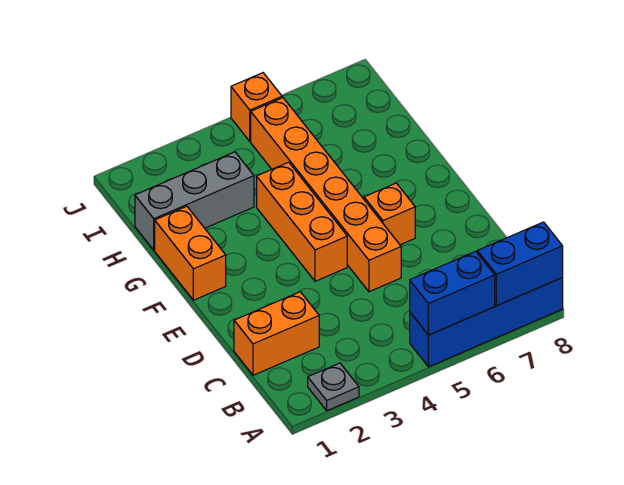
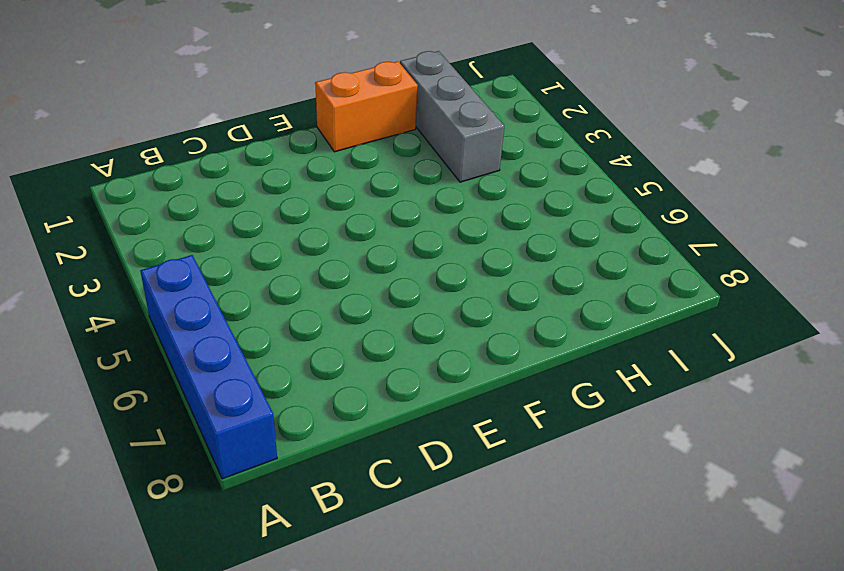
none -> grey plate A2 level 1
none -> orange brick C1:C2 level 1

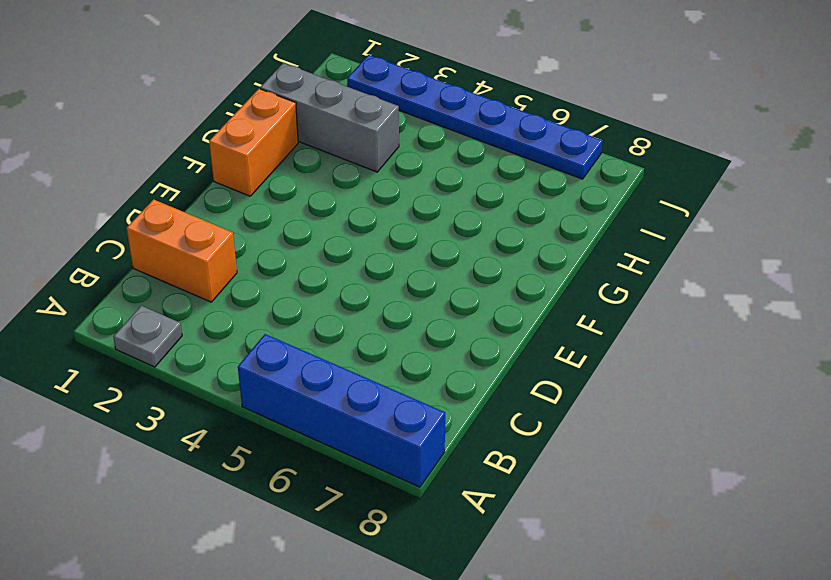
blue plate J2:J7 level 1 -> orange brick J5 level 1
none -> orange brick D5:I5 level 1
none -> orange brick E4:G4 level 1

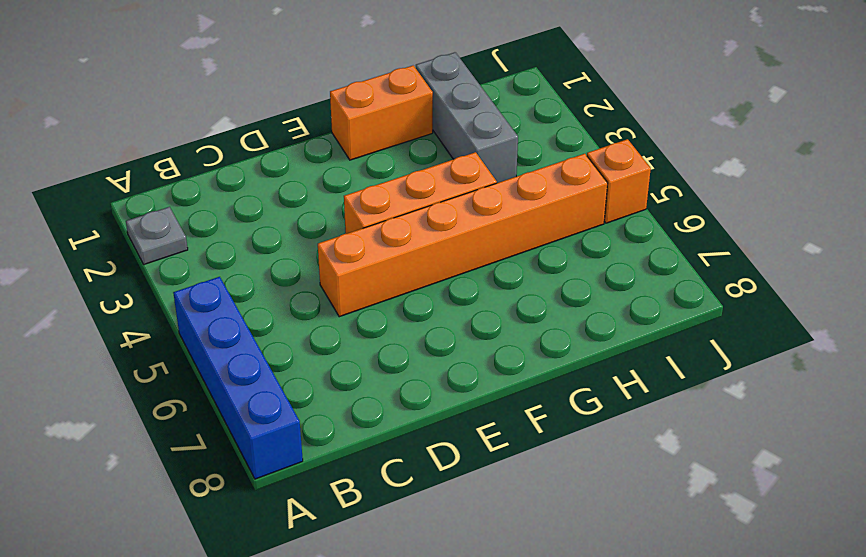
none -> orange brick C1:C2 level 1
none -> orange brick E6 level 1

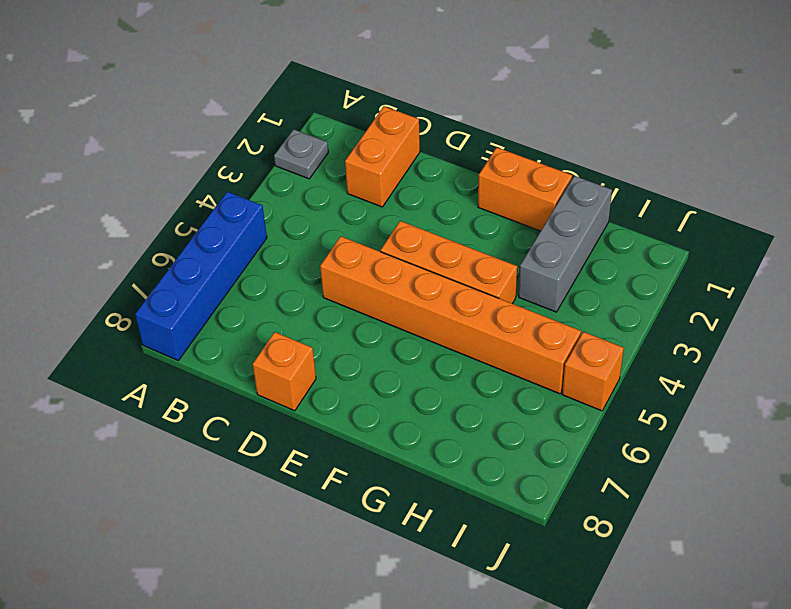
orange brick D8 level 1 -> orange brick E6 level 1
none -> blue brick A5:A6 level 2
none -> blue brick A7:A8 level 2

